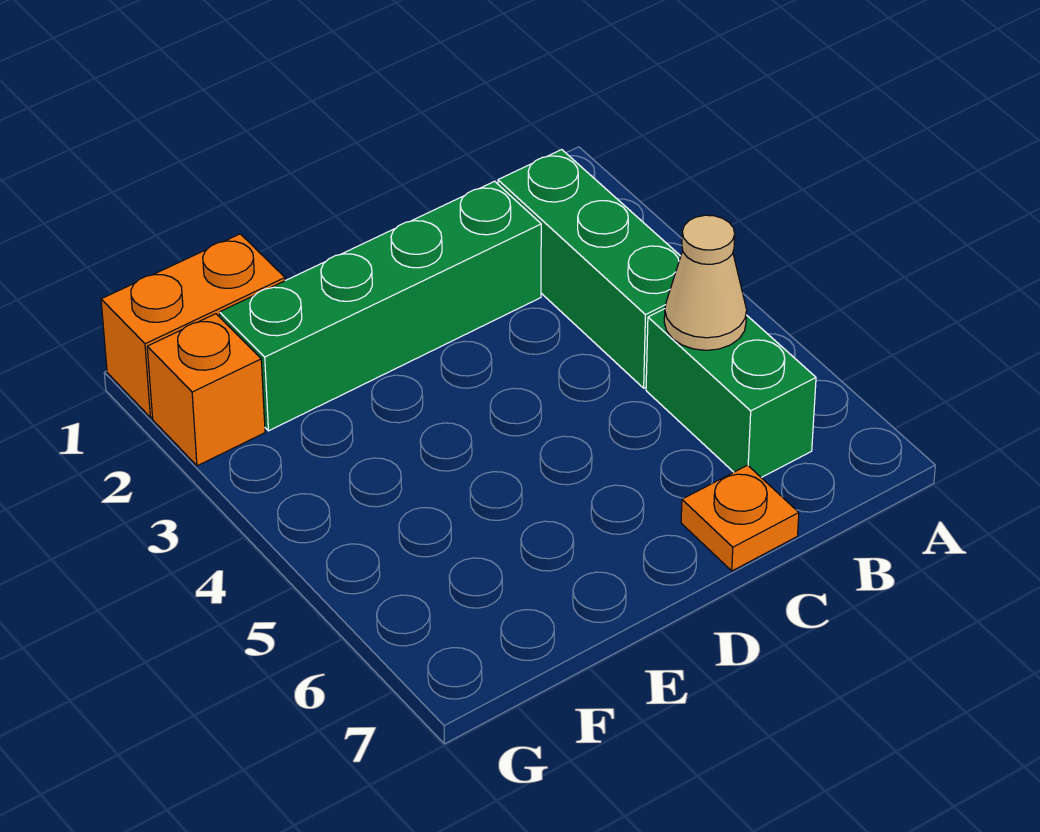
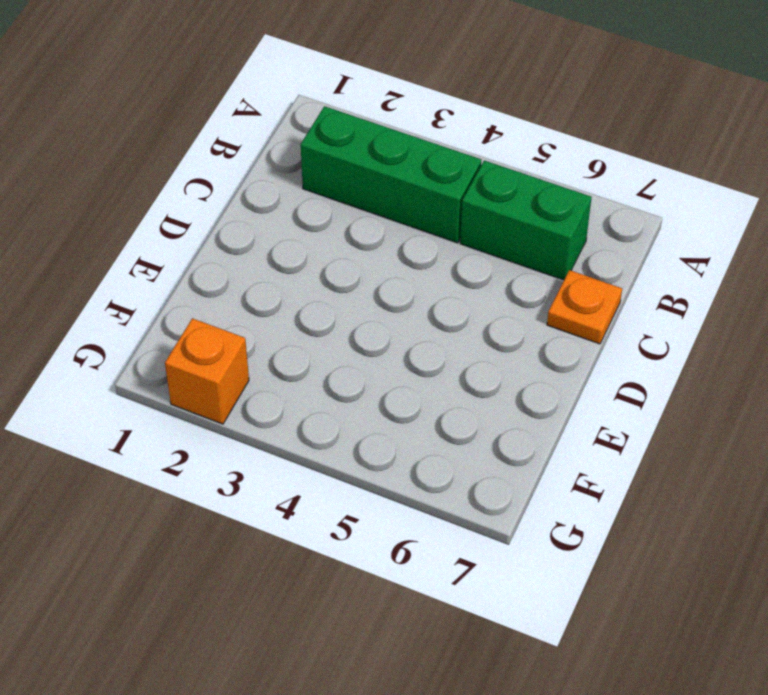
none -> green brick C2:F2 level 1
none -> orange brick F1:G1 level 1

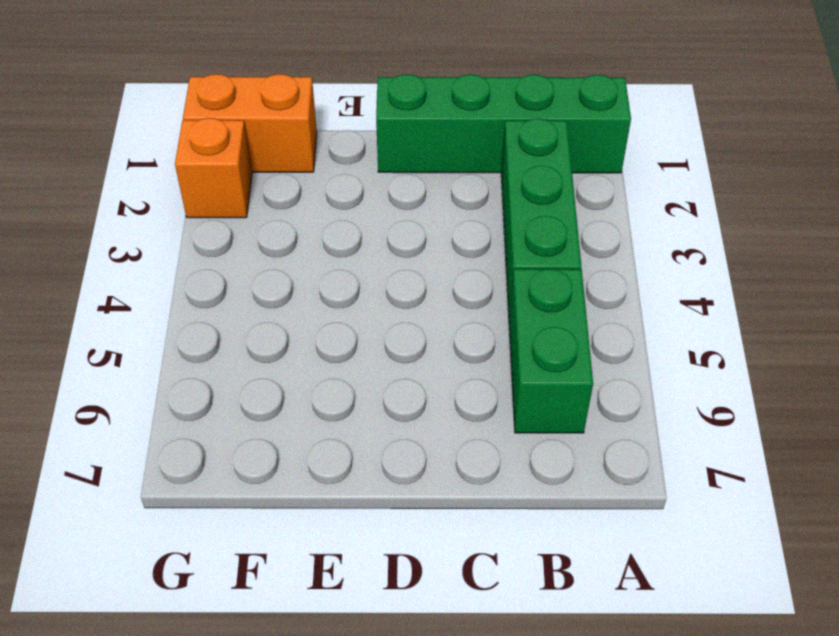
green brick A1:D1 level 1 -> green brick C2:F2 level 1
none -> orange plate C7 level 1
none -> tan cone B5 level 2

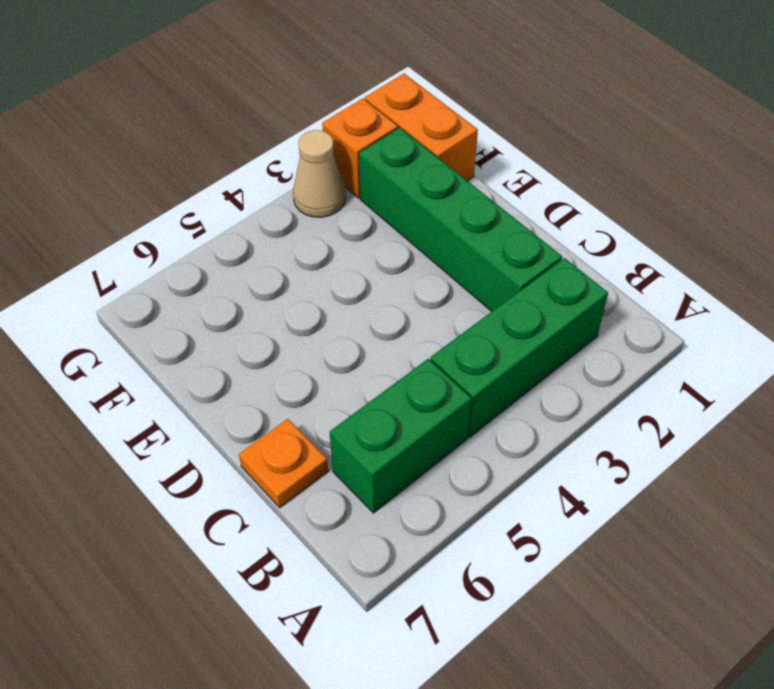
tan cone G3 level 1 -> tan cone B5 level 2

